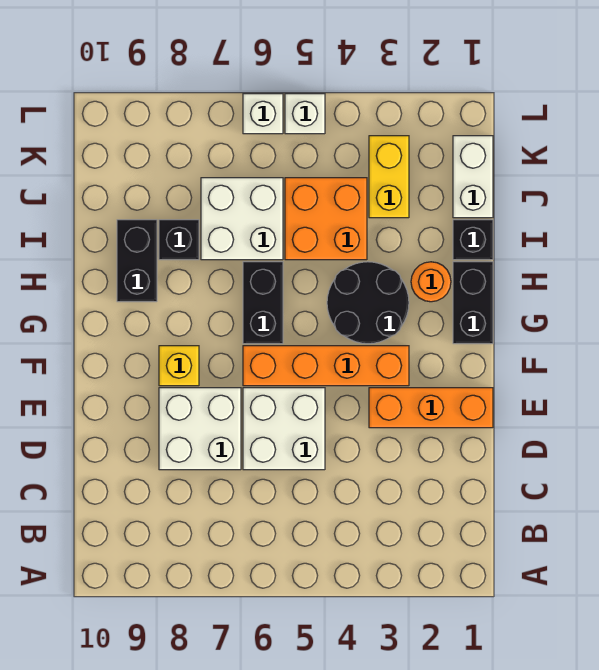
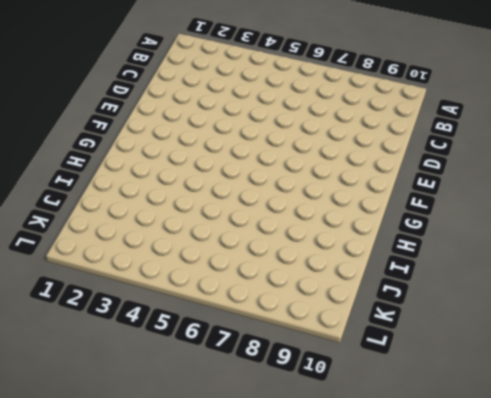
none -> white brick D5:E6 level 1
none -> white brick D7:E8 level 1
none -> orange brick E1:E3 level 1

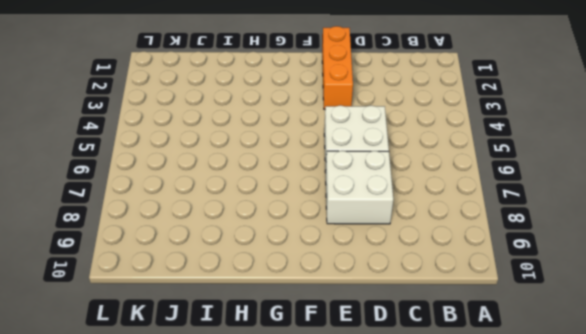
none -> orange brick F3:F6 level 1
none -> yellow brick F8 level 1
none -> black brick G1:H1 level 1

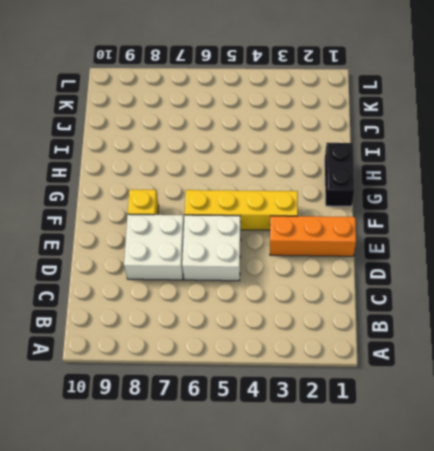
yellow brick F3:F6 level 1 -> orange brick F3:F6 level 1
none -> black round brick G3:H4 level 1
none -> black brick G6:H6 level 1
none -> orange round brick H2 level 1

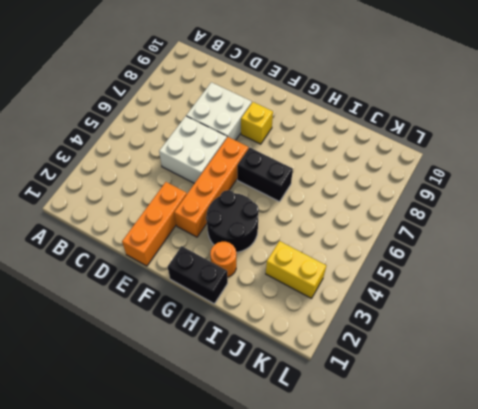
none -> black brick H9:I9 level 1
none -> black brick I1 level 1
none -> orange brick I4:J5 level 1

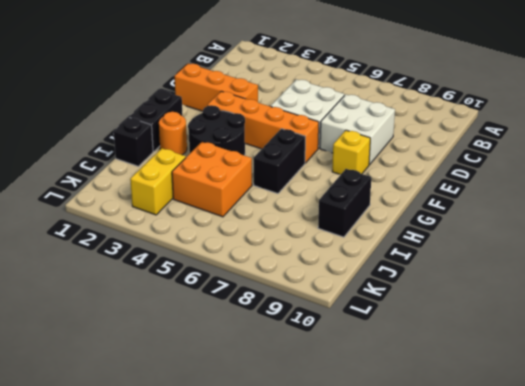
none -> white brick I6:J7 level 1
none -> black brick I8 level 1
none -> white brick J1:K1 level 1

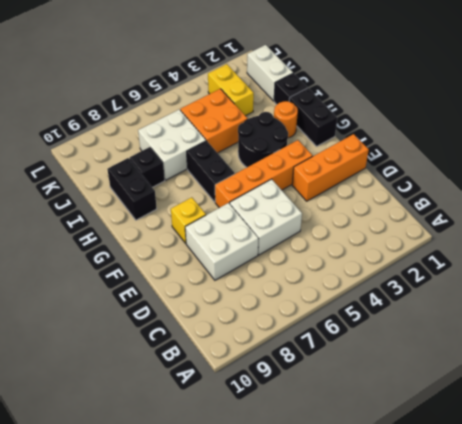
none -> white brick L5 level 1
none -> white brick L6 level 1

